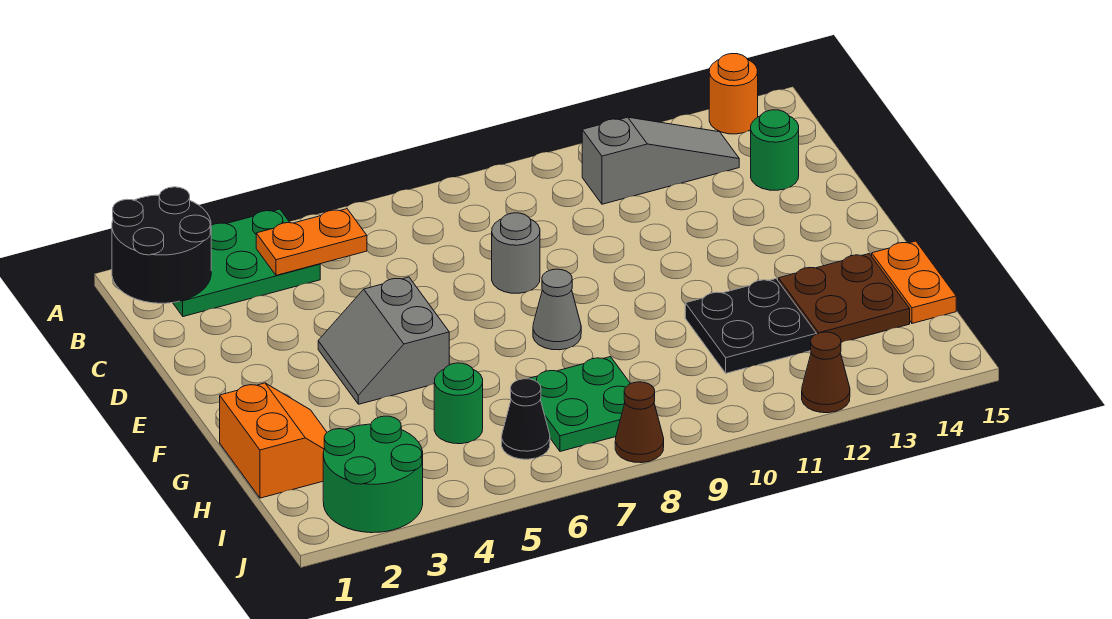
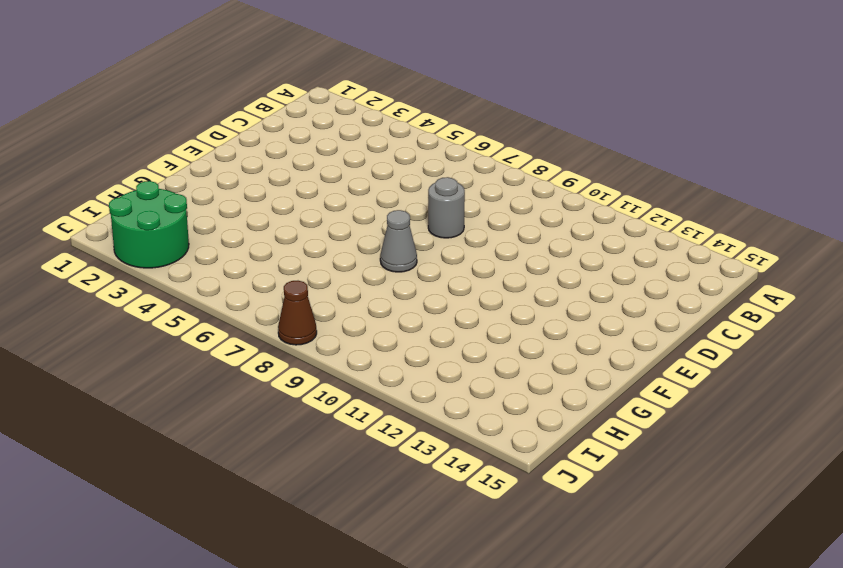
none -> green plate A2:B4 level 1
none -> orange round brick A14 level 1
none -> grey slope B11:B13 level 1 top 11

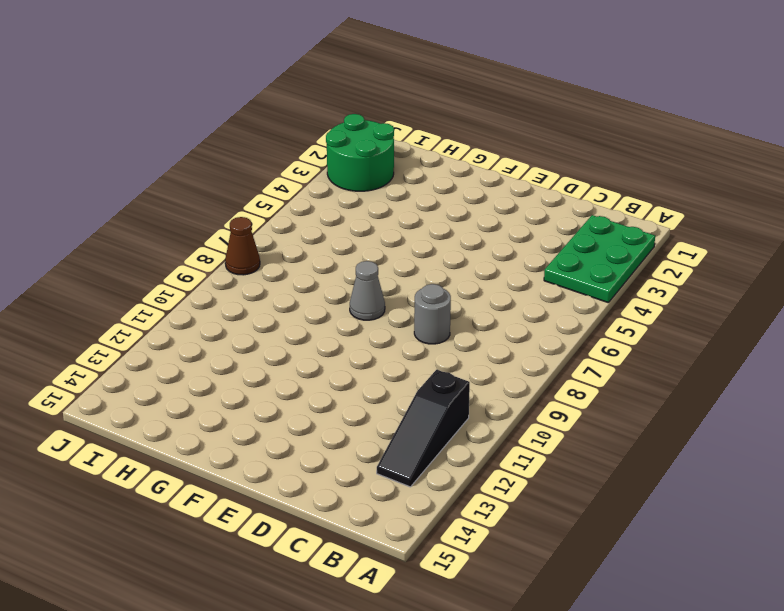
black slope B11:B13 level 1 top 11 -> grey slope B11:B13 level 1 top 11
none -> orange round brick A14 level 1
none -> green round brick C14 level 1
none -> grey slope E4:F5 level 1 top 5

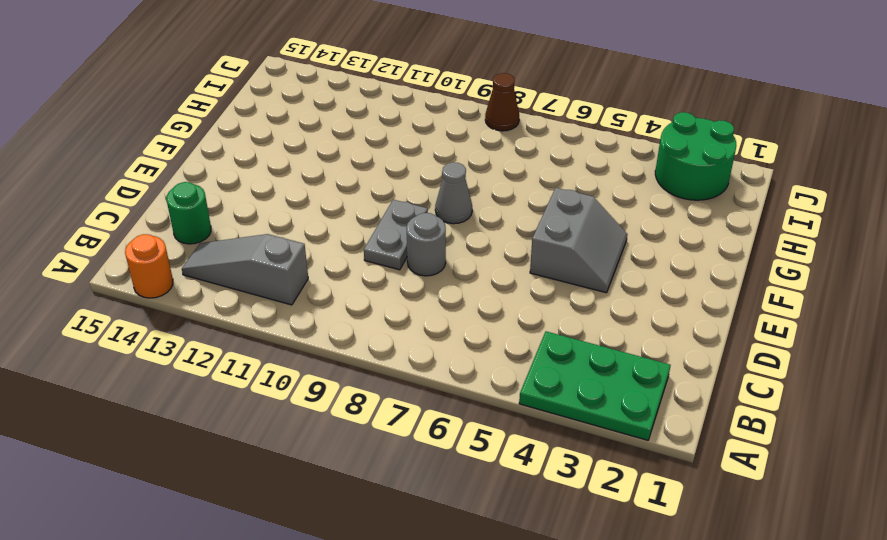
grey plate D9:E9 level 1 -> none
none -> orange slope G1:H2 level 1 top 1
none -> black plate G11:H12 level 1
none -> brown plate G13:H14 level 1

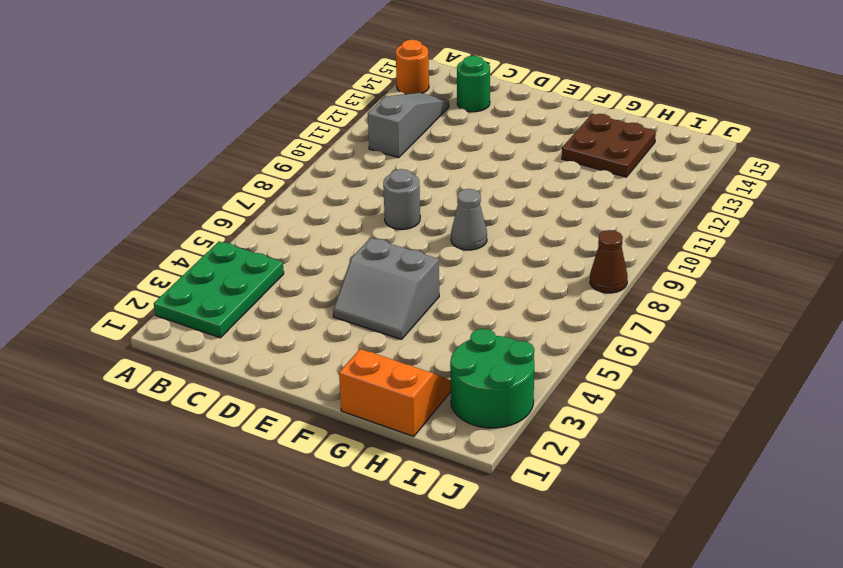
none -> black plate G11:H12 level 1
none -> orange plate G15:H15 level 1
none -> green round brick H5 level 1

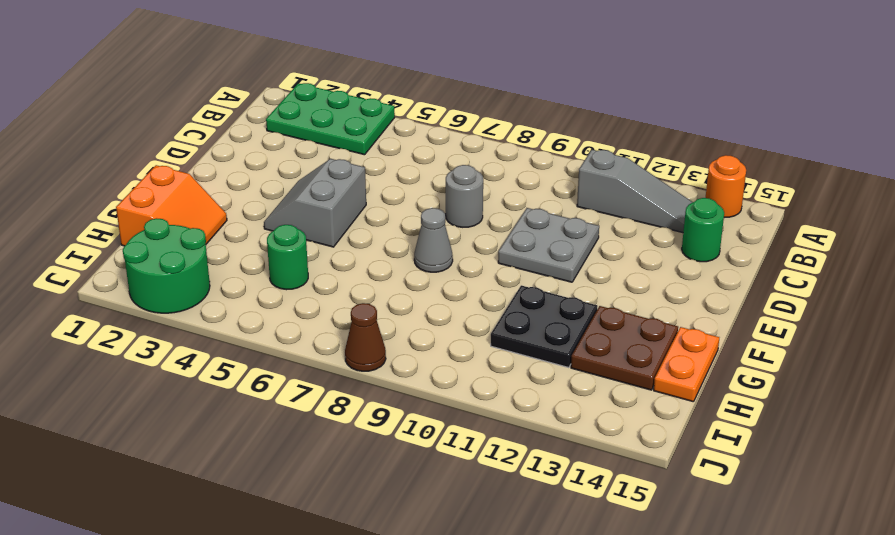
grey plate D10:E11 level 1 -> none
none -> green plate H7:I8 level 1
none -> black cone I6 level 1
none -> brown cone J12 level 1

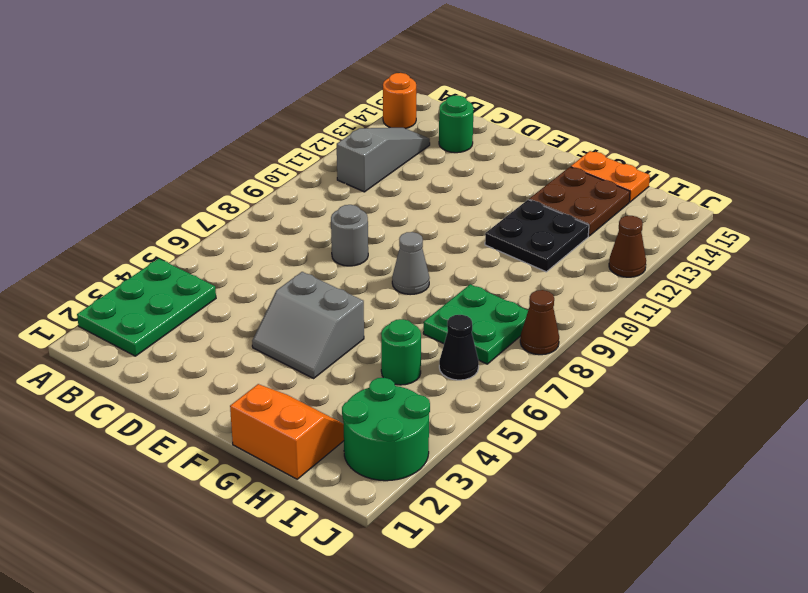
none -> black round brick A1:B2 level 2
none -> orange plate B4:B5 level 2

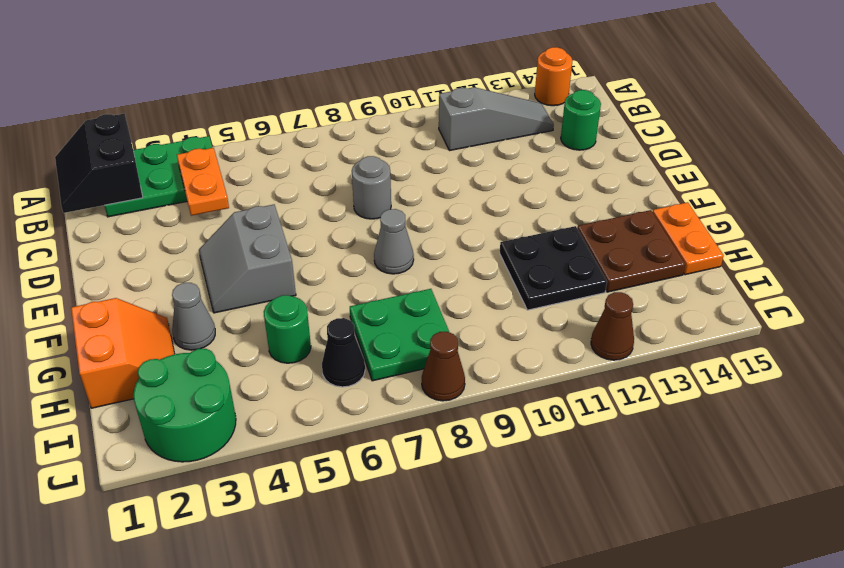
black slope A1:B2 level 2 top 2 -> black round brick A1:B2 level 2
orange plate B4:C4 level 2 -> orange plate B4:B5 level 2
grey cone G3 level 1 -> none

